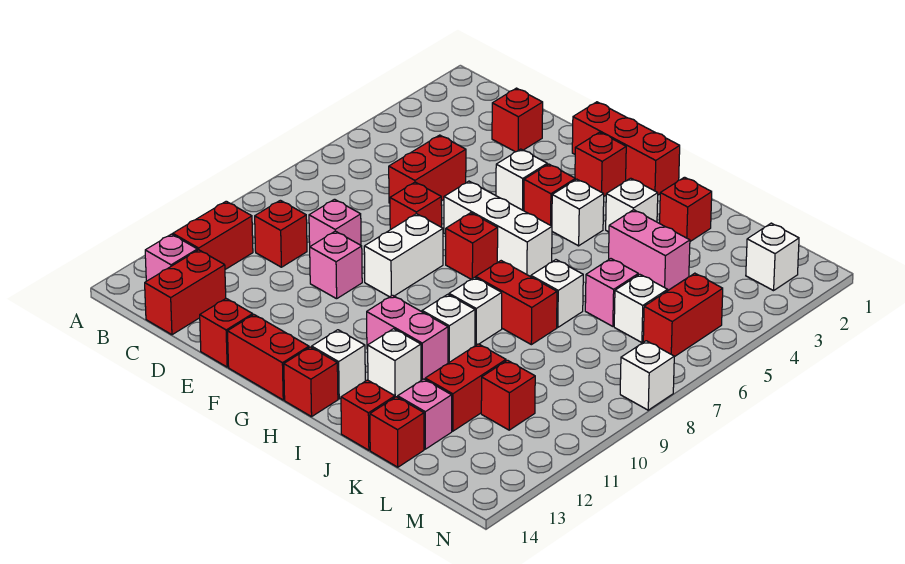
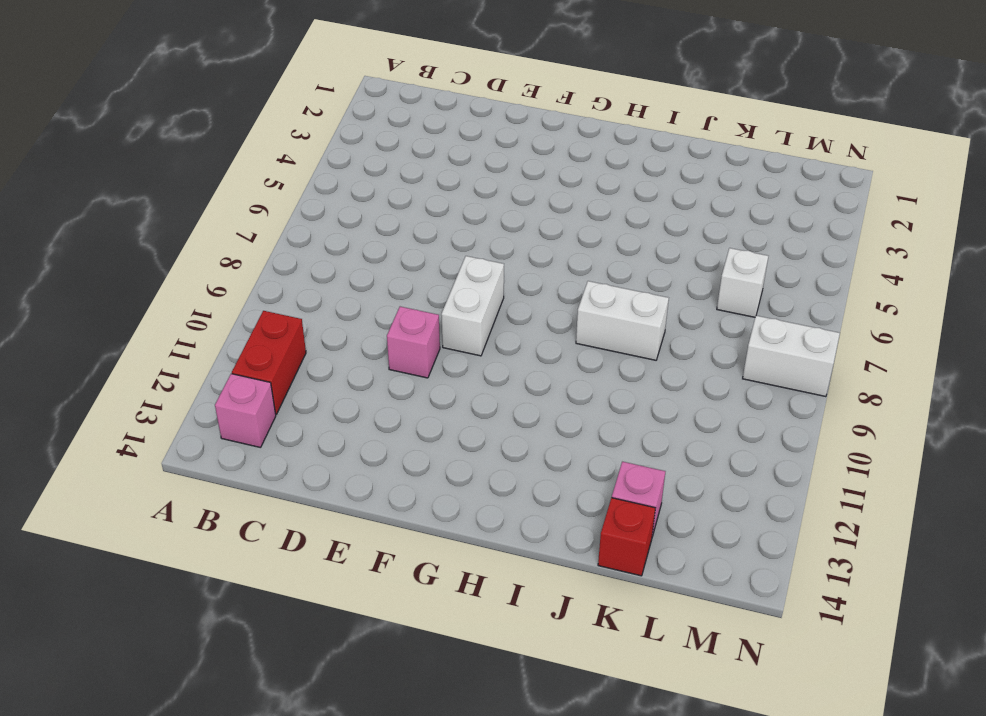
white brick I8:J8 level 1 -> red brick I8:J8 level 1
white brick M8:N8 level 1 -> white brick N8 level 1
none -> red brick C10 level 1
none -> red brick C13:C14 level 1
none -> red brick D2 level 1
none -> red brick D5:D6 level 1

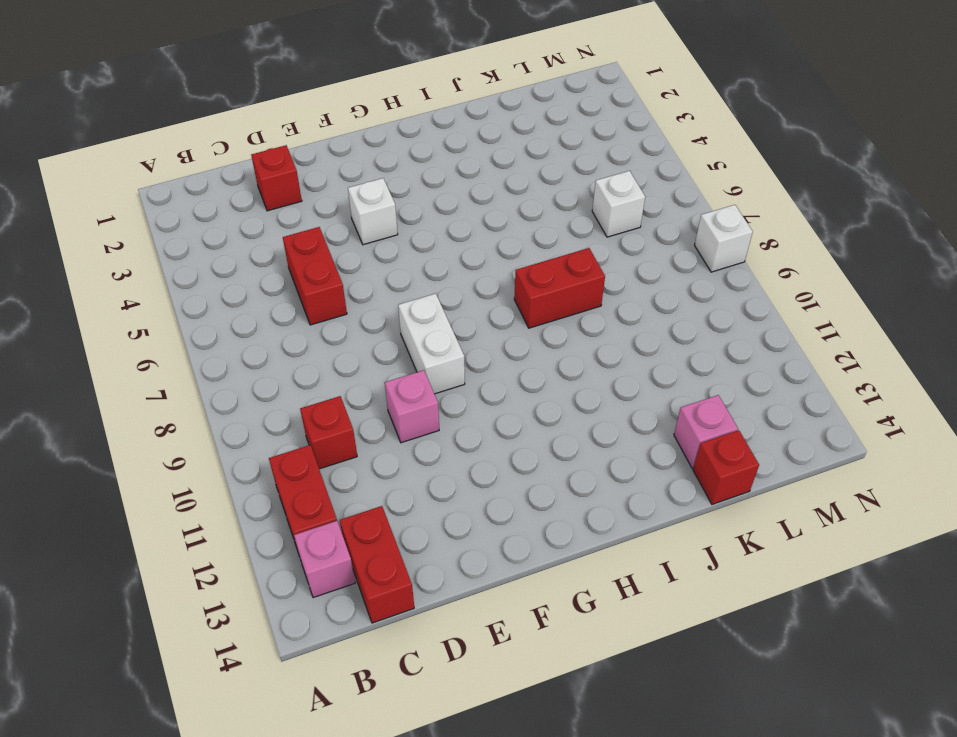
none -> pink brick D9 level 1
none -> red brick E7 level 1
none -> red brick E14 level 1
none -> red brick F1:H1 level 1

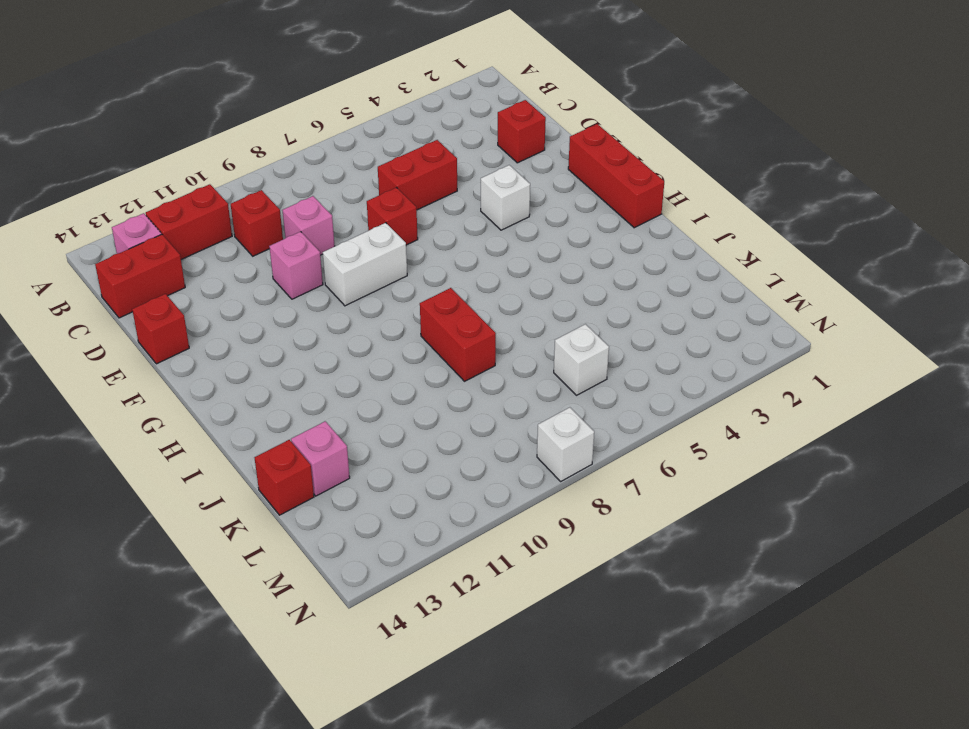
none -> white brick F6:H6 level 1
none -> red brick F14:G14 level 1
none -> red brick G2 level 1
none -> red brick G4 level 1

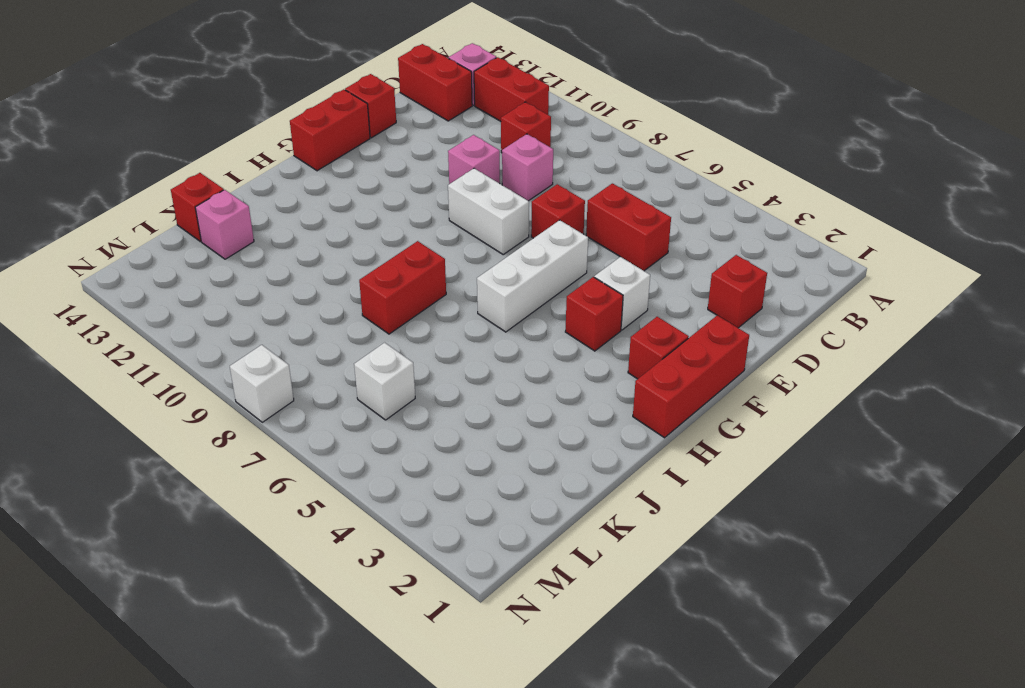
none -> red brick G7 level 1
none -> white brick H4 level 1
none -> pink brick H11:I11 level 1
none -> white brick H13 level 1

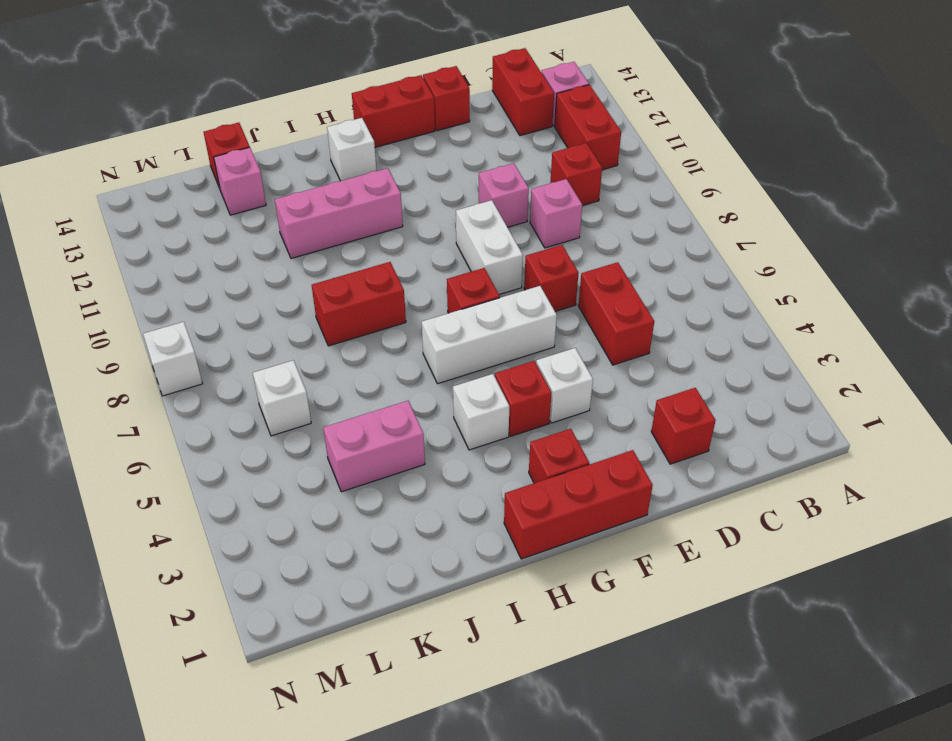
pink brick H11:J11 level 1 -> pink brick H11:I11 level 1
none -> red brick H14 level 1
none -> white brick I3 level 1
none -> white brick I9 level 1
none -> white brick I10 level 1

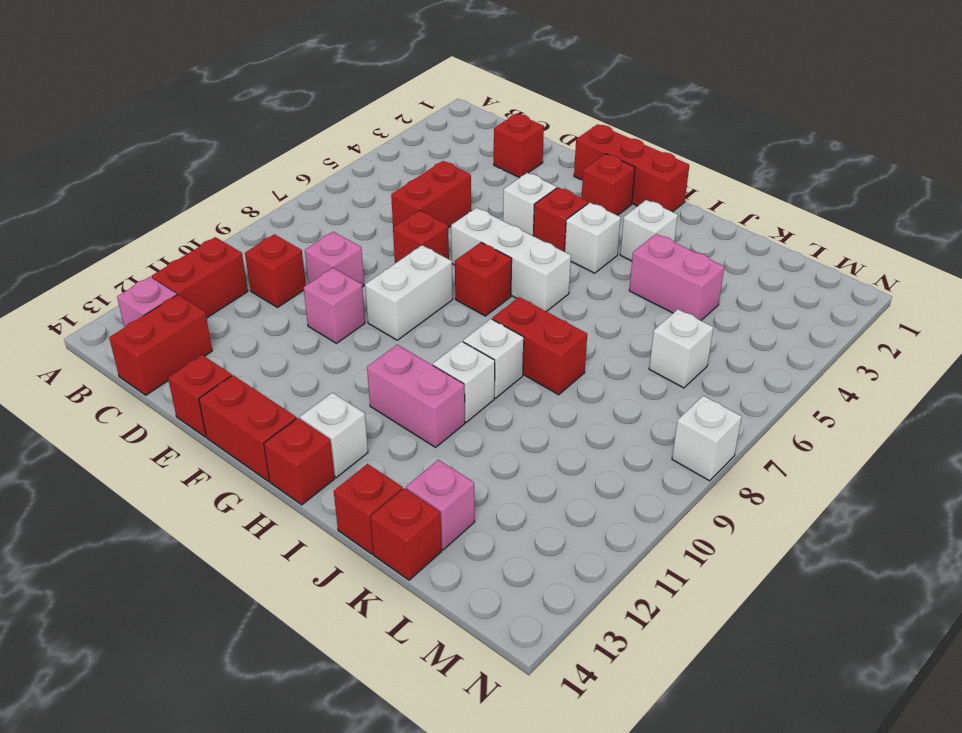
none -> white brick I12 level 1
none -> red brick J2 level 1
none -> white brick J7 level 1
none -> pink brick K6 level 1

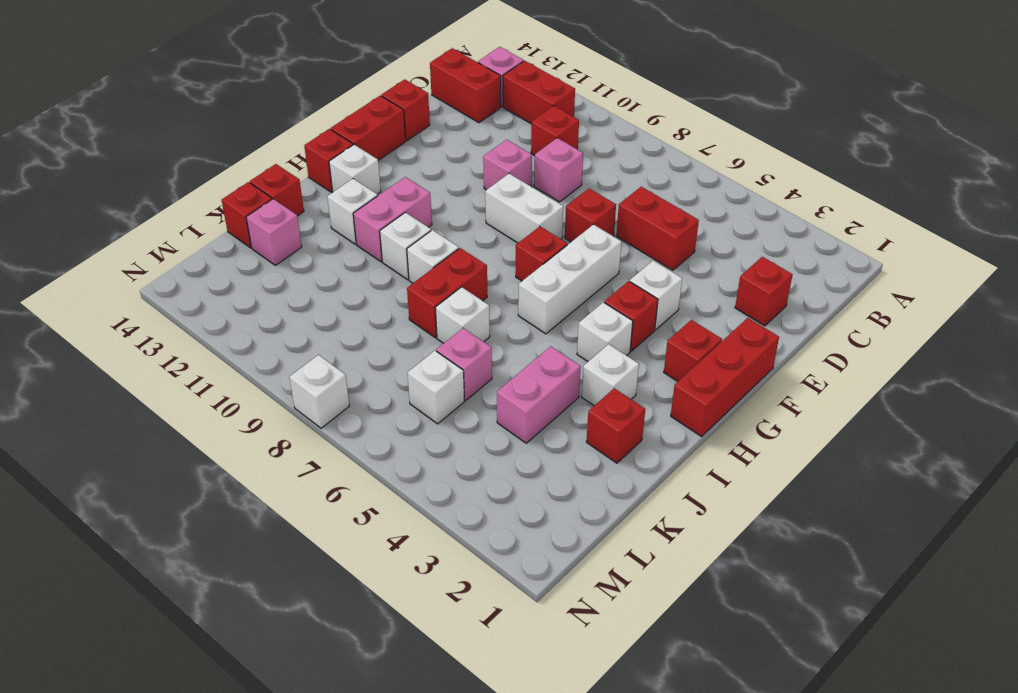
none -> red brick K11:K12 level 1
none -> red brick L11 level 1
none -> white brick M2 level 1
none -> red brick M5:M6 level 1

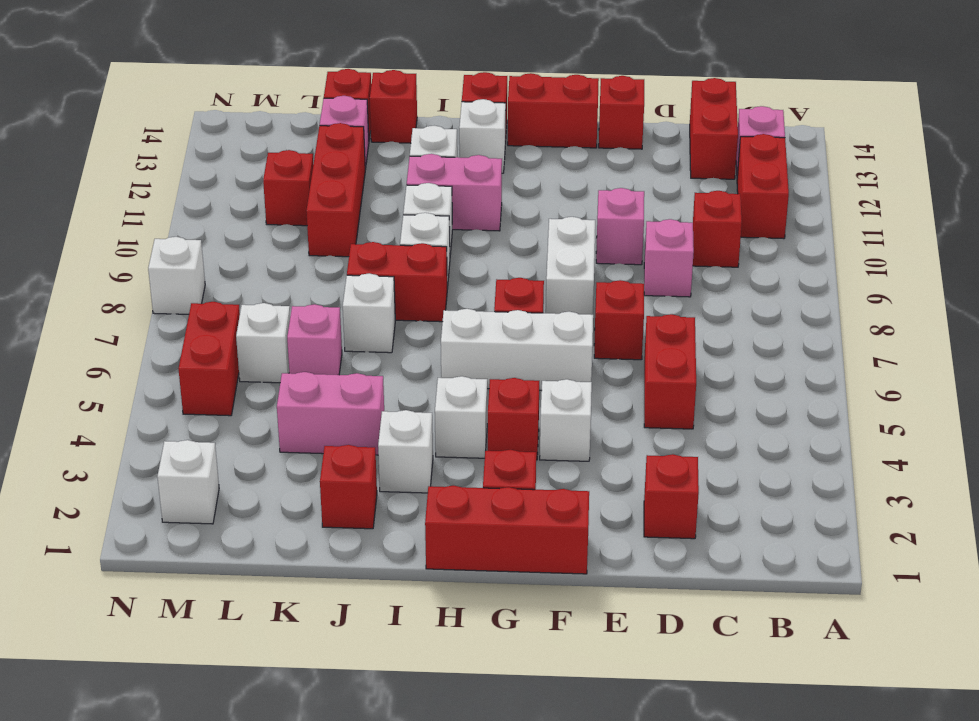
red brick K10:K12 level 1 -> red brick K11:K12 level 1

